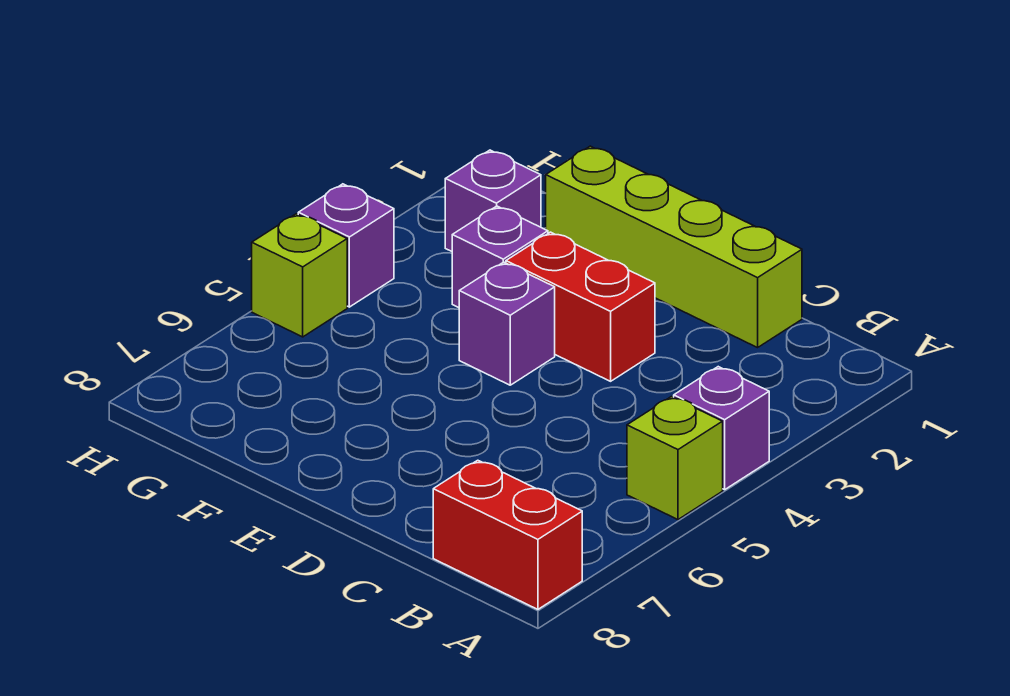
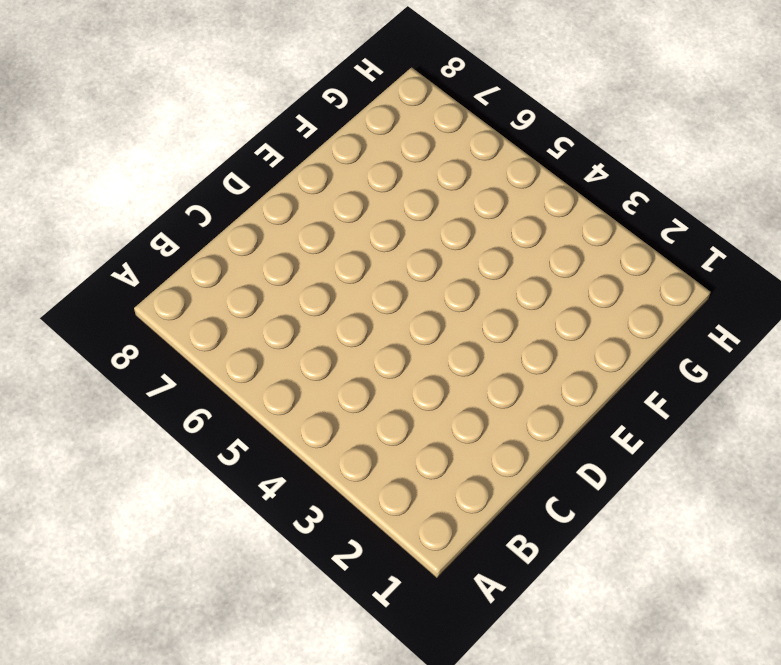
none -> purple brick A4 level 1
none -> lime brick A5 level 1

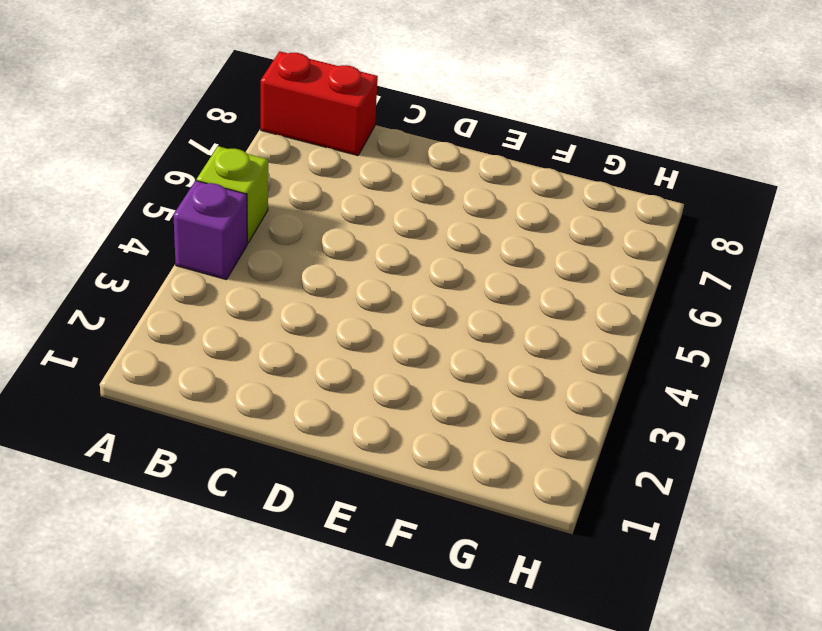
none -> lime brick C1:F1 level 1
none -> red brick D3:E3 level 1

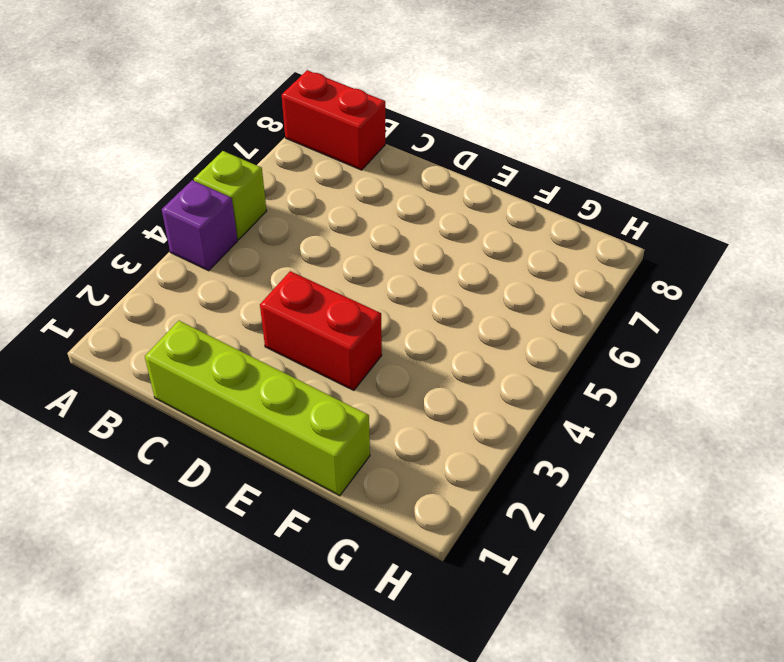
none -> purple brick E4 level 1
none -> purple brick F3 level 1

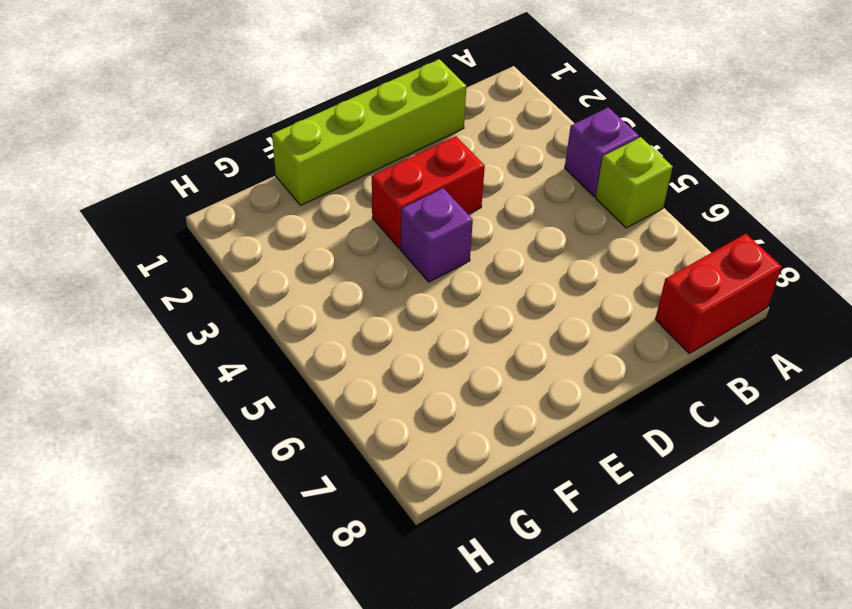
none -> purple brick F3 level 1
none -> purple brick G2 level 1

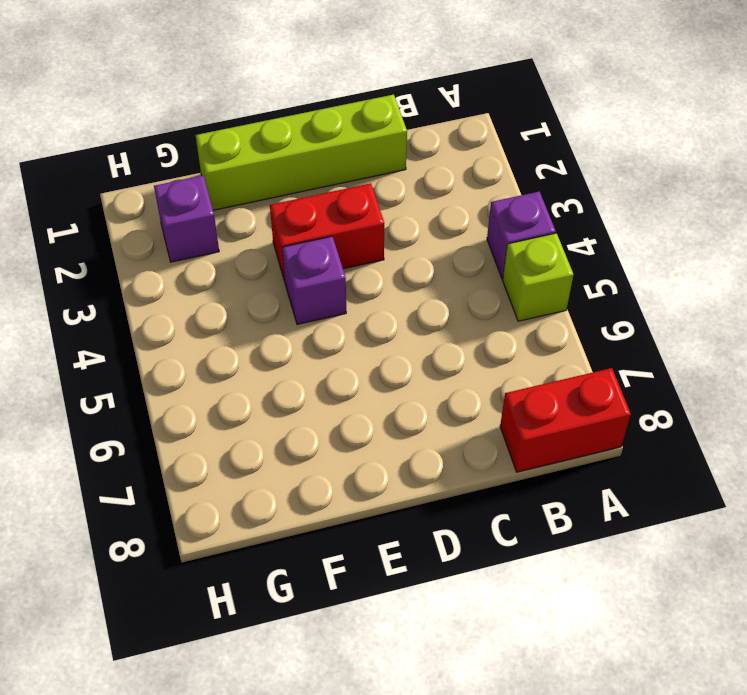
none -> purple brick F3 level 1
none -> purple brick H4 level 1

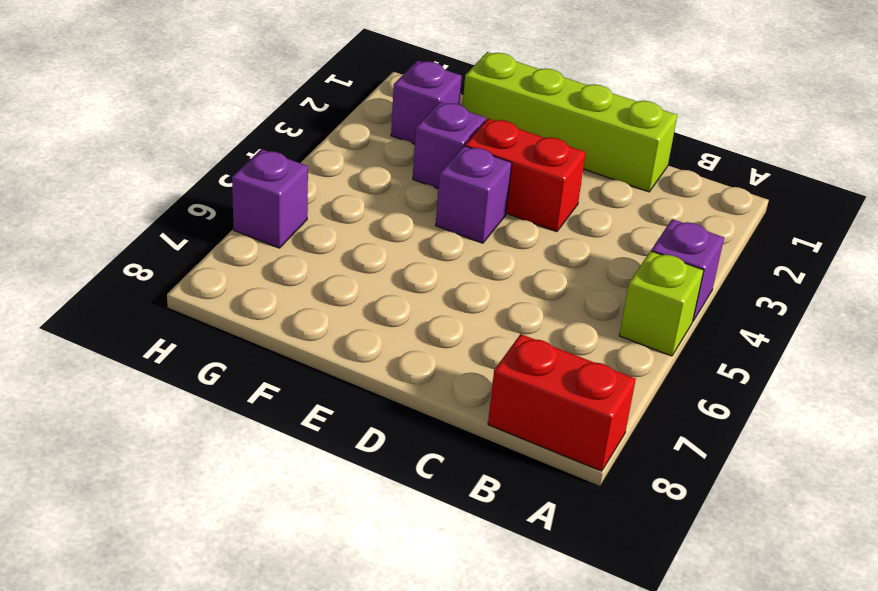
purple brick H6 level 1 -> purple brick H4 level 1
none -> lime brick H5 level 1

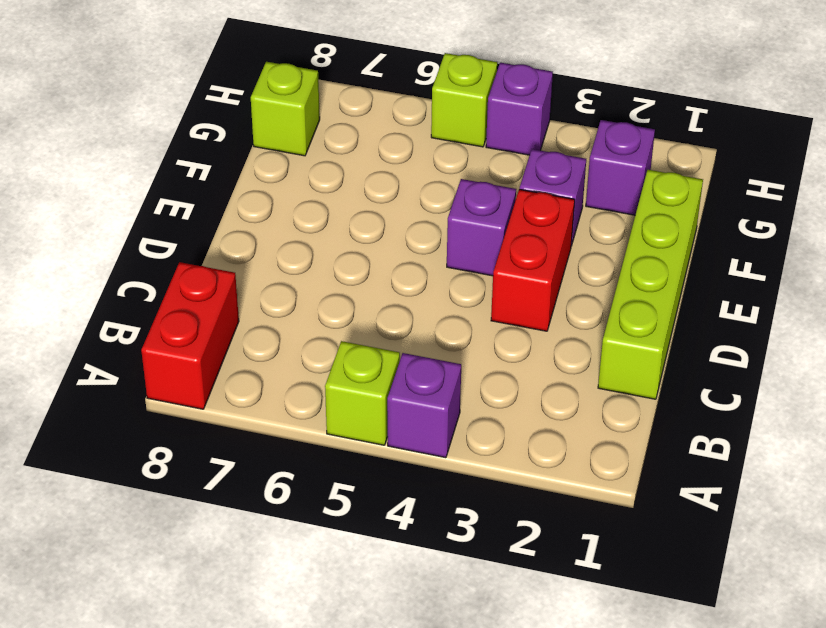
lime brick G8 level 1 -> none

